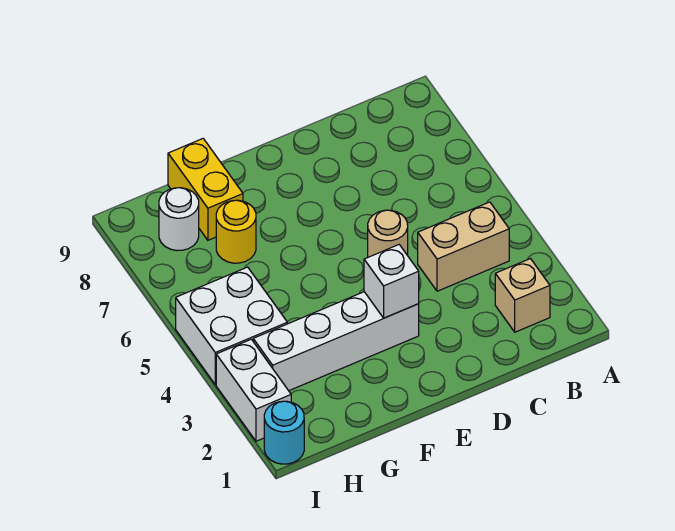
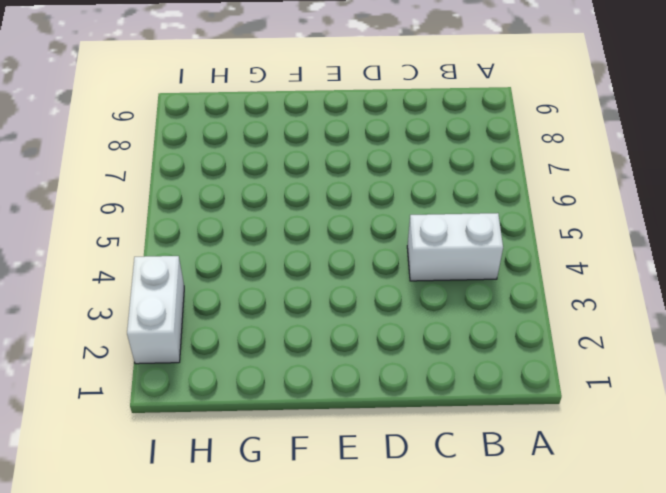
white brick B4:C4 level 1 -> tan brick B4:C4 level 1
none -> tan brick B2 level 1
none -> tan round brick D5 level 1

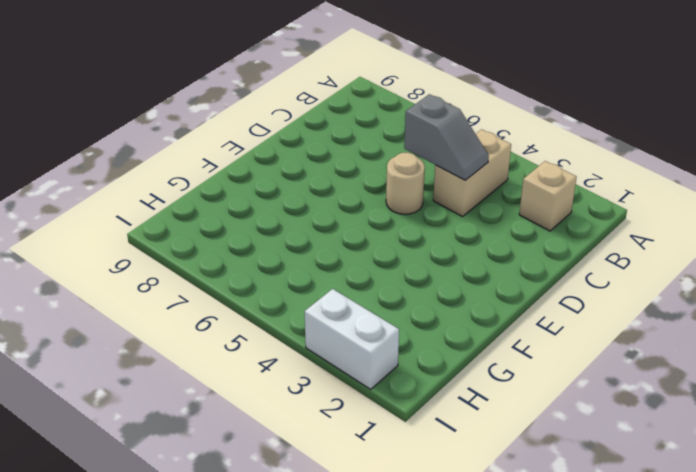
grey slope C4:C5 level 2 top 5 -> none
none -> white brick E3:H3 level 1
none -> yellow round brick G7 level 1

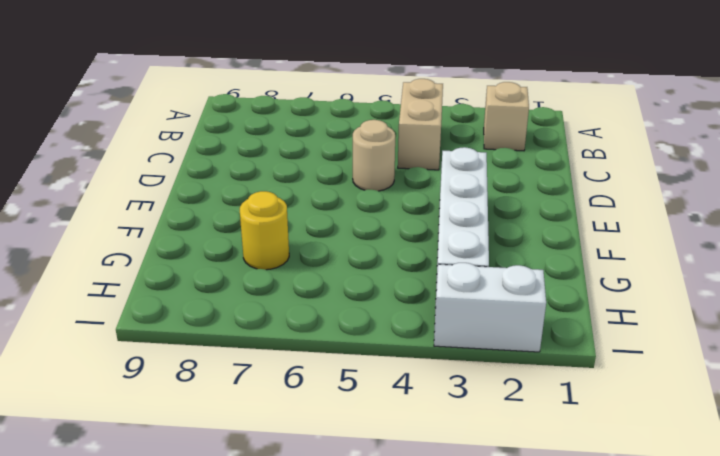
none -> yellow brick G8:G9 level 1
none -> white brick H4:I5 level 1

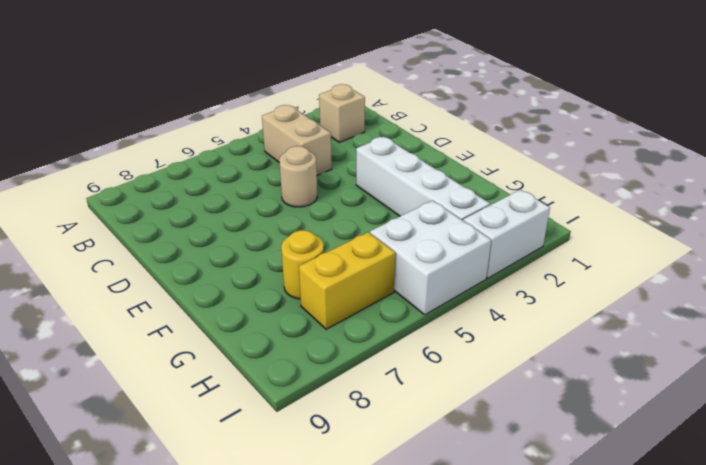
yellow brick H6:H7 level 1 -> yellow brick G8:G9 level 1
none -> white round brick H8 level 1
none -> cyan round brick I1 level 1

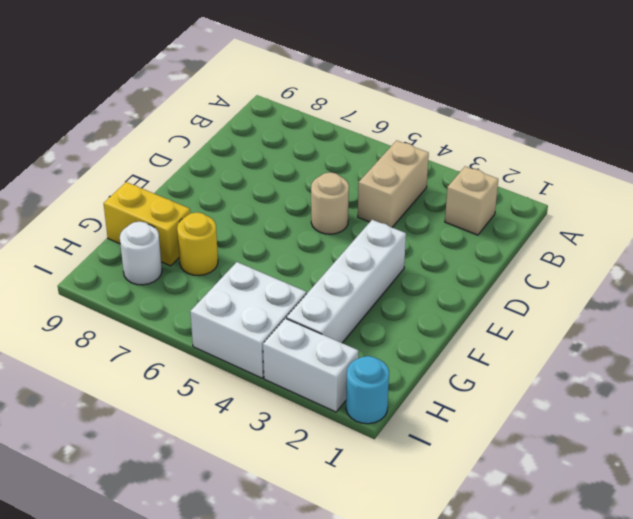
none -> white brick E3 level 2

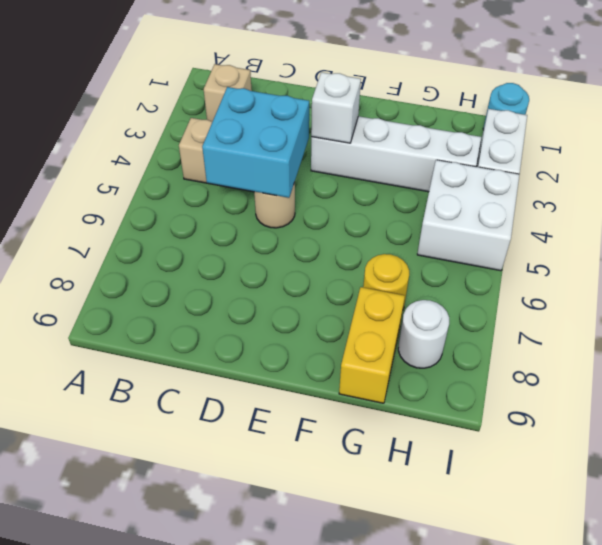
cyan brick C4:D5 level 2 -> none

